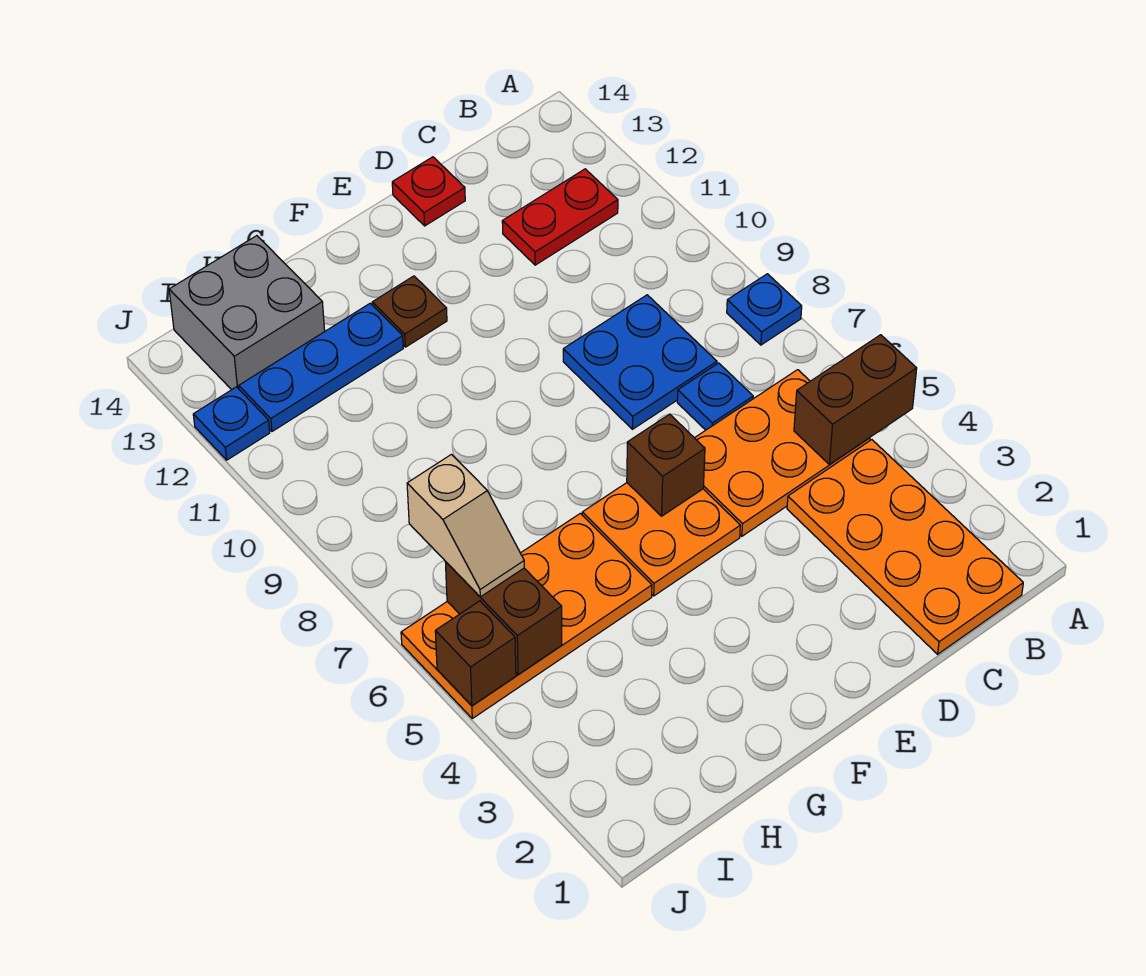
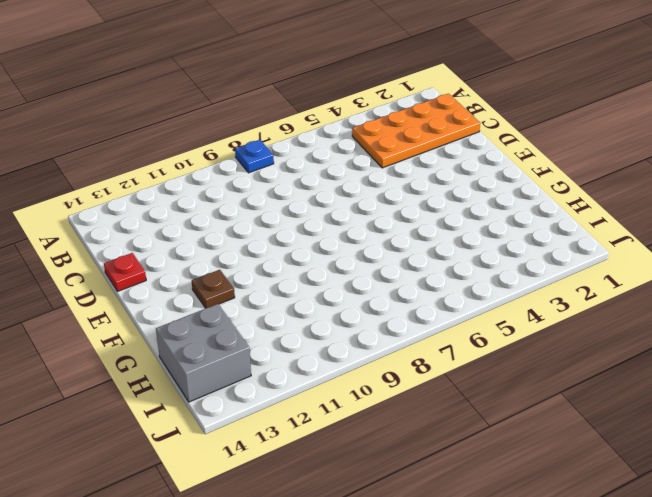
none -> orange plate B5:D6 level 1
none -> red plate B12:C12 level 1
none -> blue plate C7 level 1

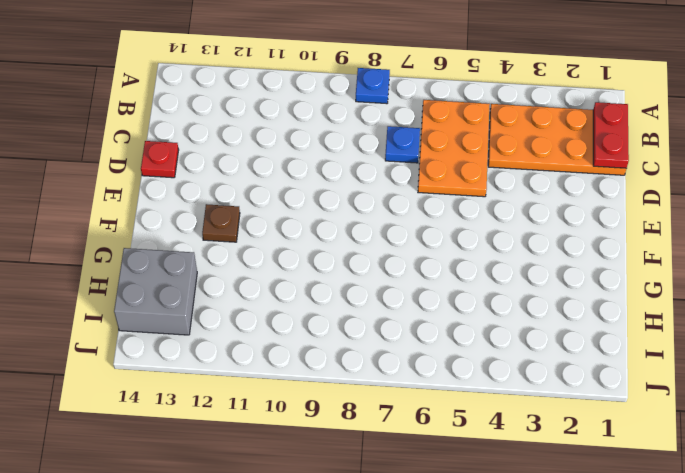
red plate B1:C1 level 2 -> red plate B12:C12 level 1
none -> blue plate C8:D9 level 1
none -> orange plate E5:F6 level 1
none -> orange plate G5:J6 level 1

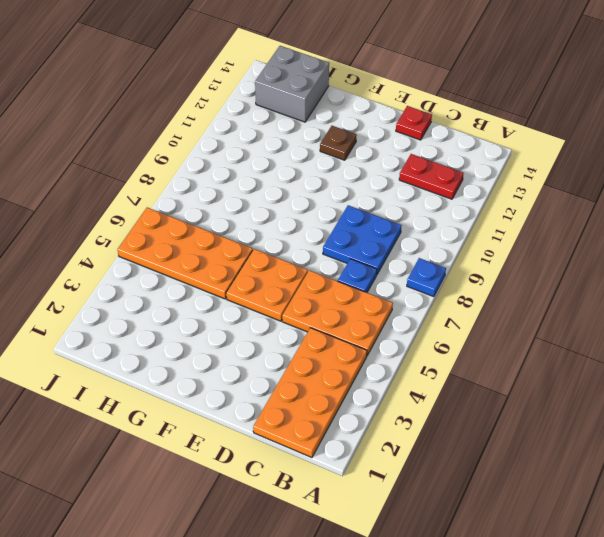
none -> blue plate G12:I12 level 1
none -> blue plate J12 level 1
none -> brown brick A5:B5 level 2

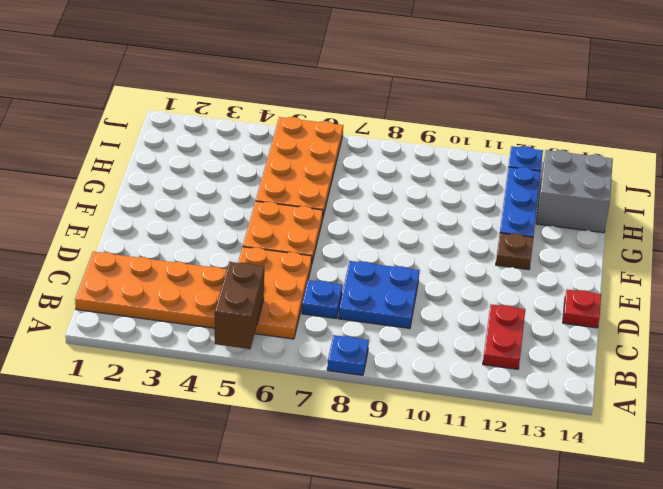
none -> brown brick E6 level 2
none -> brown brick I5:I6 level 2
none -> brown brick J5 level 2

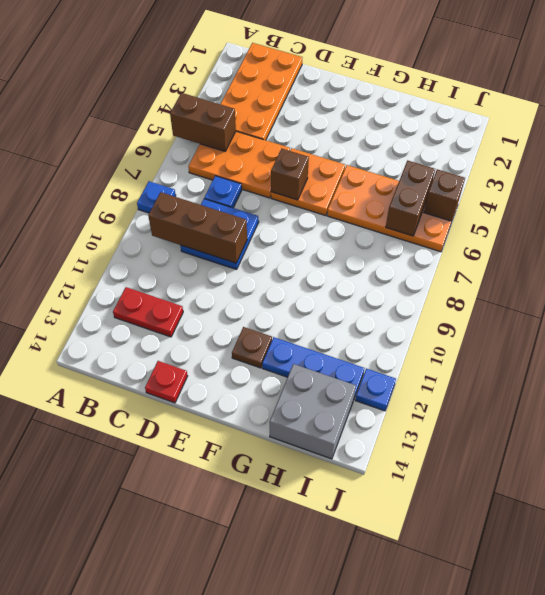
brown brick B9:D9 level 2 -> none
none -> tan slope I6:I7 level 3 top 7

